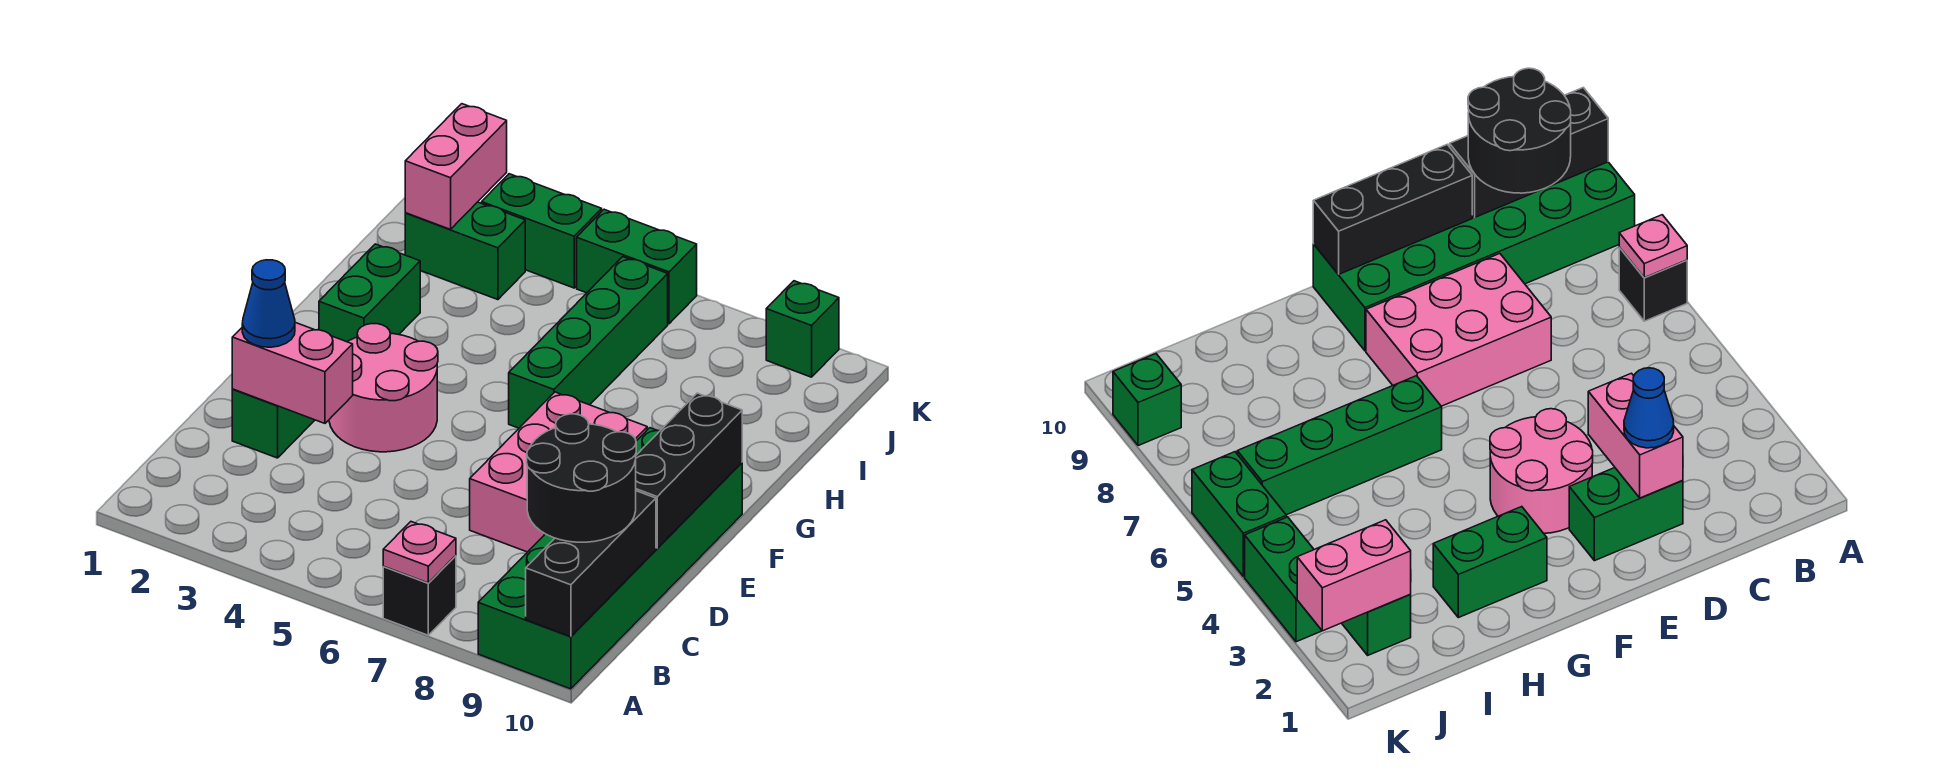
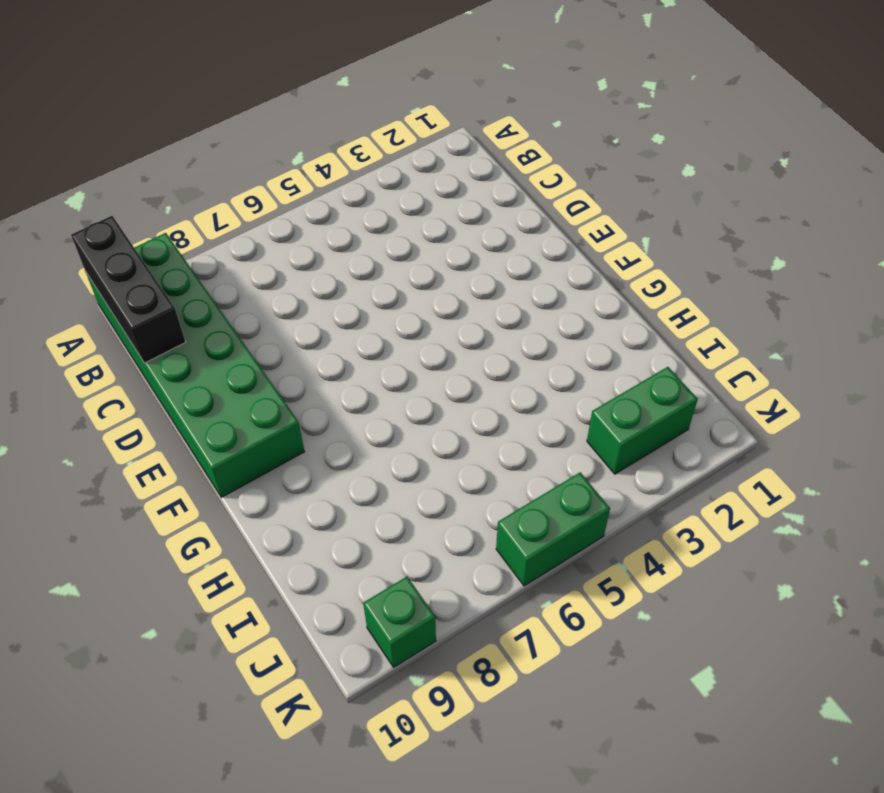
none -> black brick A7 level 1
none -> green brick D2:E2 level 1
none -> pink brick D7:F8 level 1

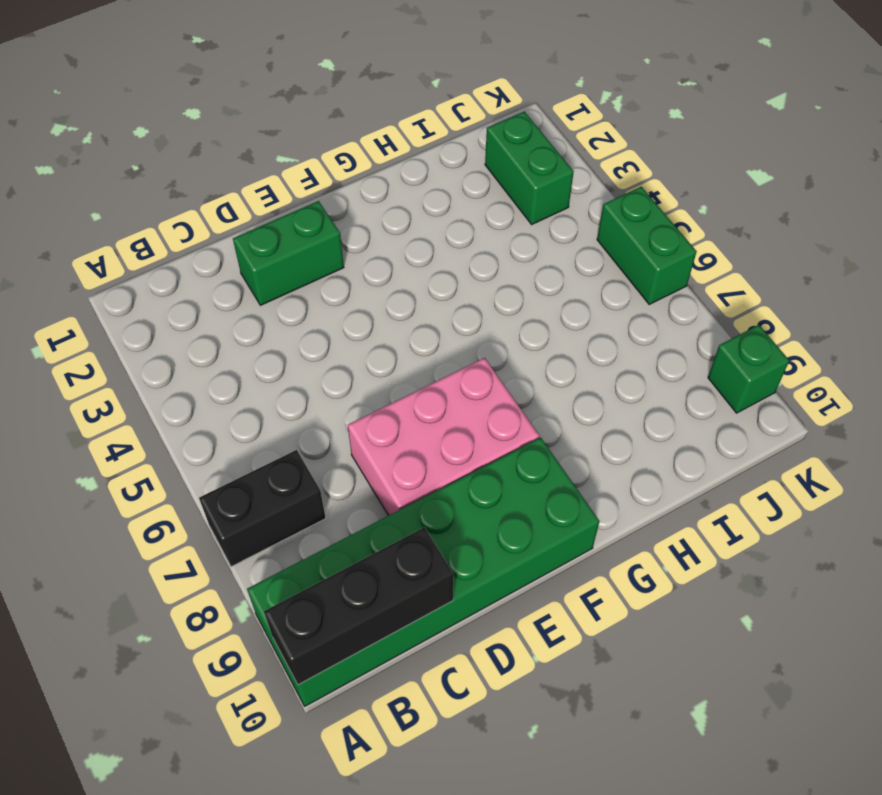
black brick A7:B7 level 1 -> black brick A7 level 1
none -> pink round brick E3:F4 level 1
none -> green brick G2:H2 level 1
none -> green brick G6:J6 level 1

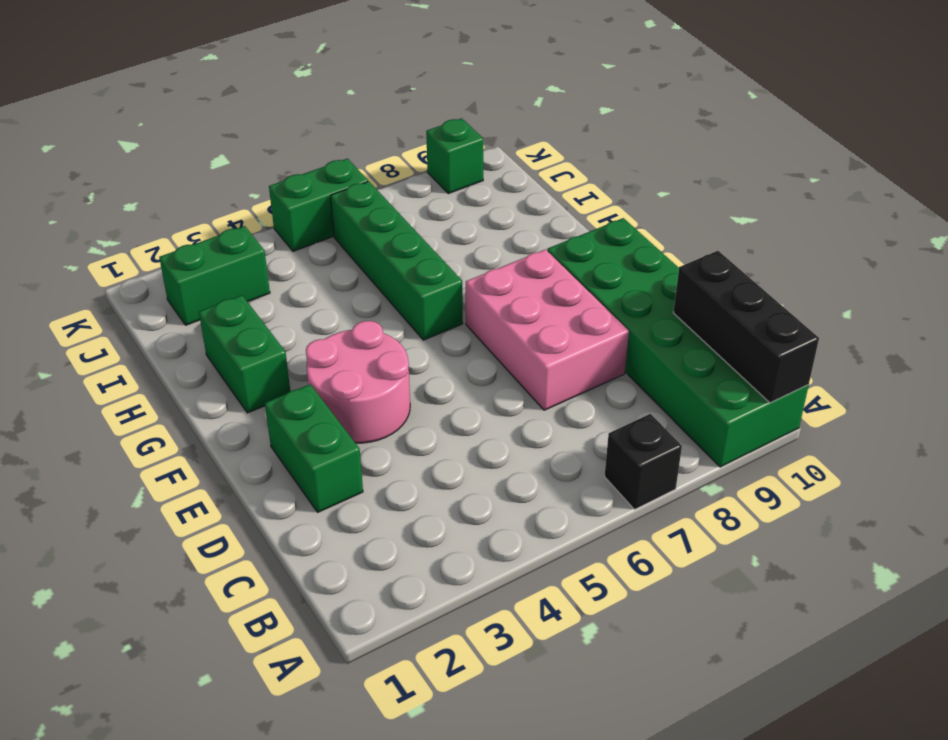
none -> green brick K3:K4 level 1
none -> pink plate A7 level 2
none -> pink brick D2:D3 level 2

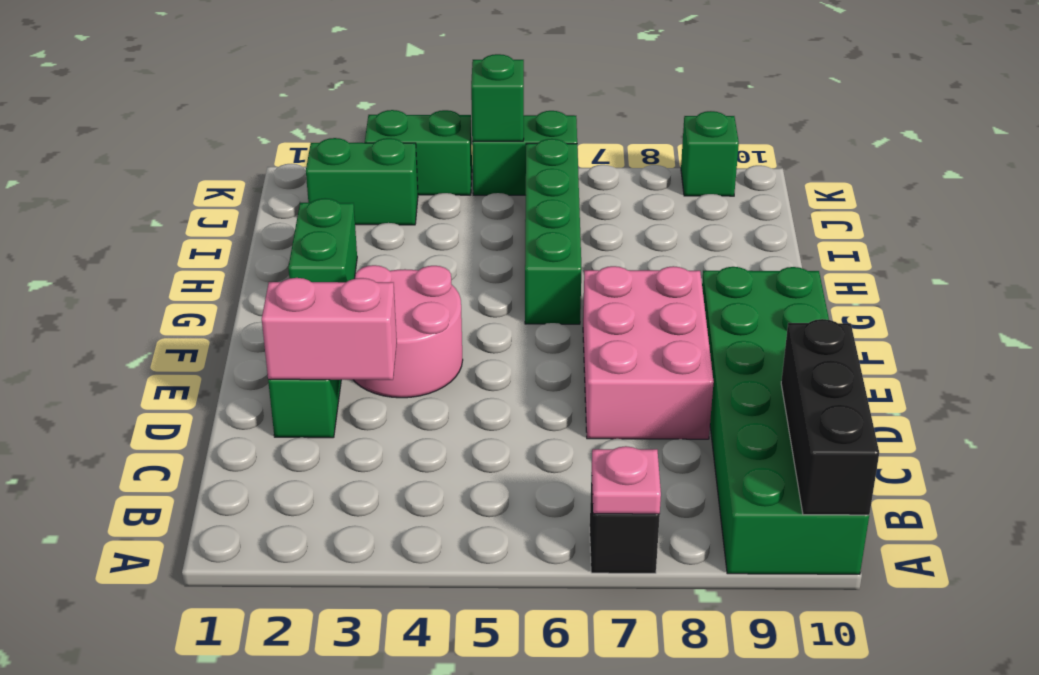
green brick K5 level 2 -> none
none -> black brick D10:F10 level 2
none -> pink brick J2:K2 level 2
none -> black round brick B9:C10 level 3

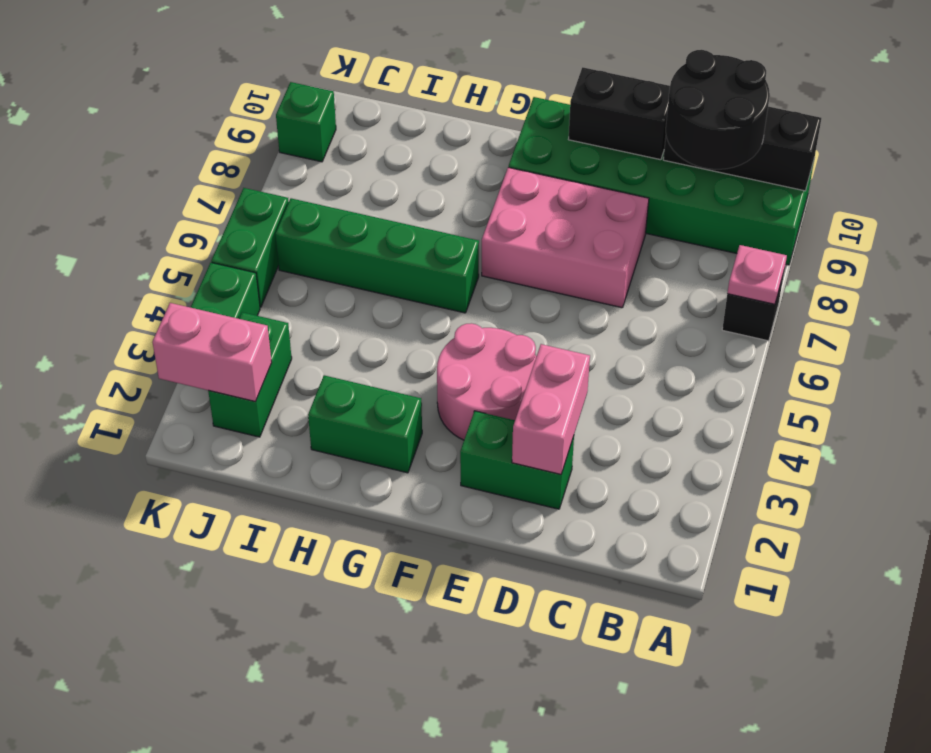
black brick D10:E10 level 2 -> black brick D10:F10 level 2
none -> blue cone D2 level 3

